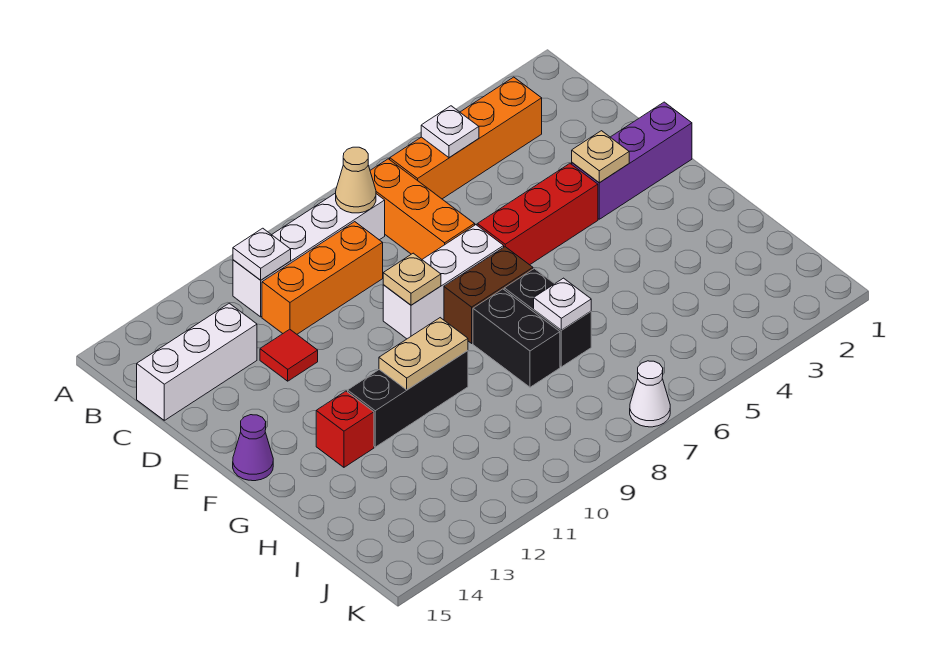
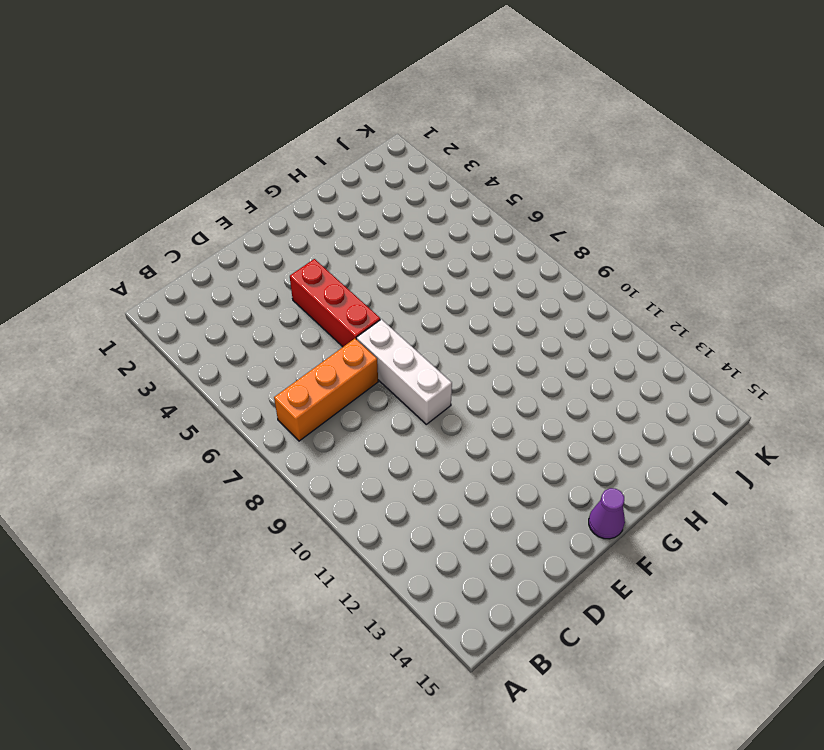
none -> orange brick B3:B6 level 1
none -> white brick B8:B11 level 1
none -> orange brick C9:C11 level 1

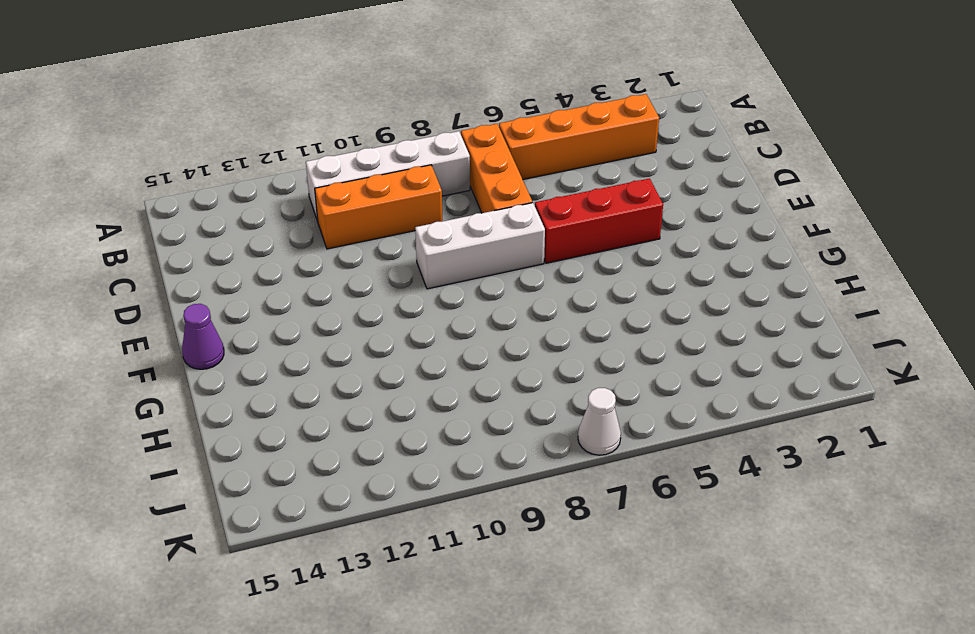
none -> white brick C13:C15 level 1
none -> red tile D12 level 1
none -> purple brick E1:E3 level 1

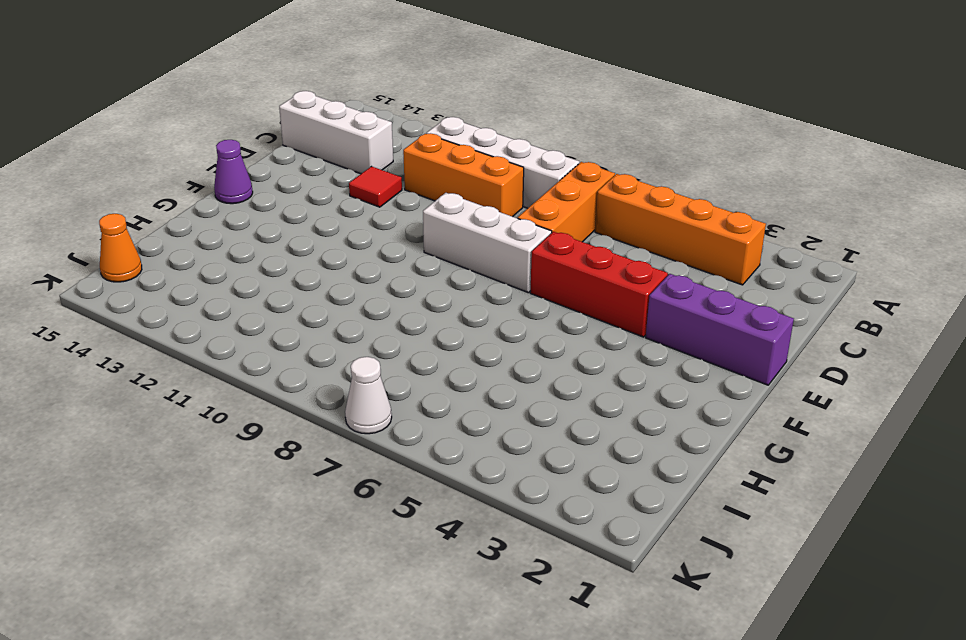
orange cone J15 level 1 -> none
none -> brown brick F7:F8 level 1
none -> black brick G7:H7 level 1
none -> black brick G8:H8 level 1

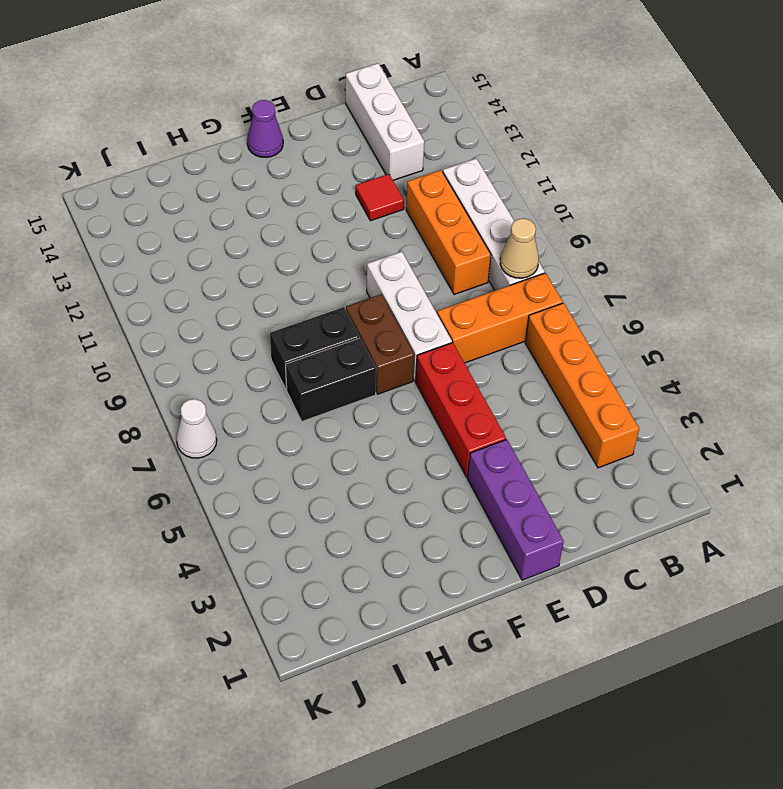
none -> black brick G10:G12 level 1
none -> red brick G13 level 1
none -> white plate B5 level 2

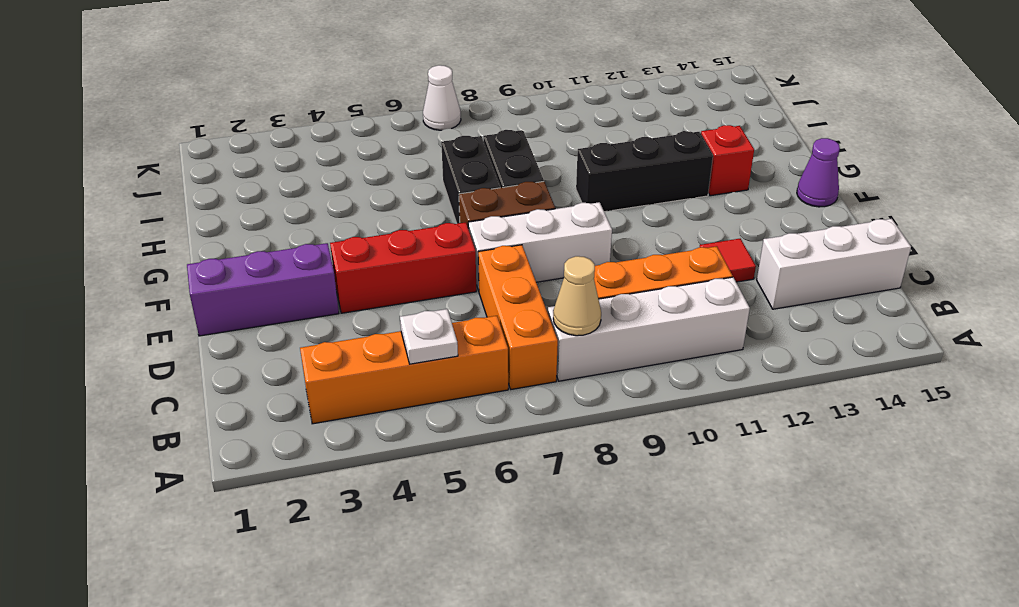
none -> white plate B11 level 2
none -> tan plate E3 level 2
none -> tan plate E9 level 2

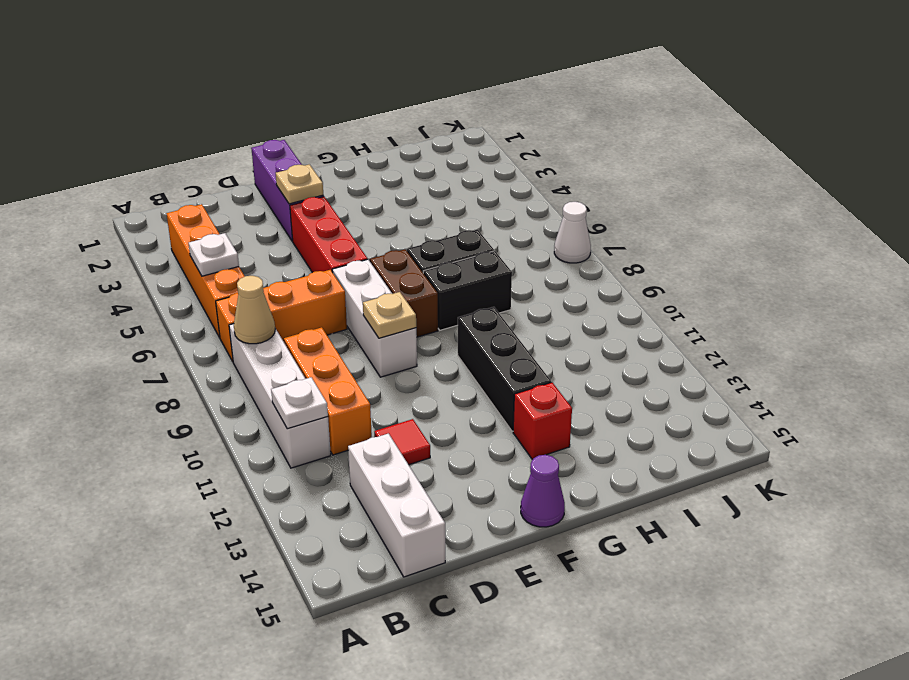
none -> tan plate G10:G11 level 2
none -> white plate H7 level 2

